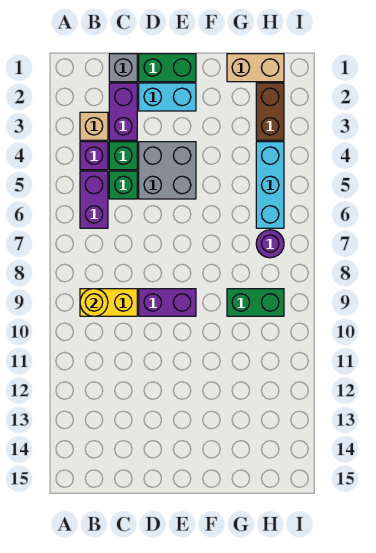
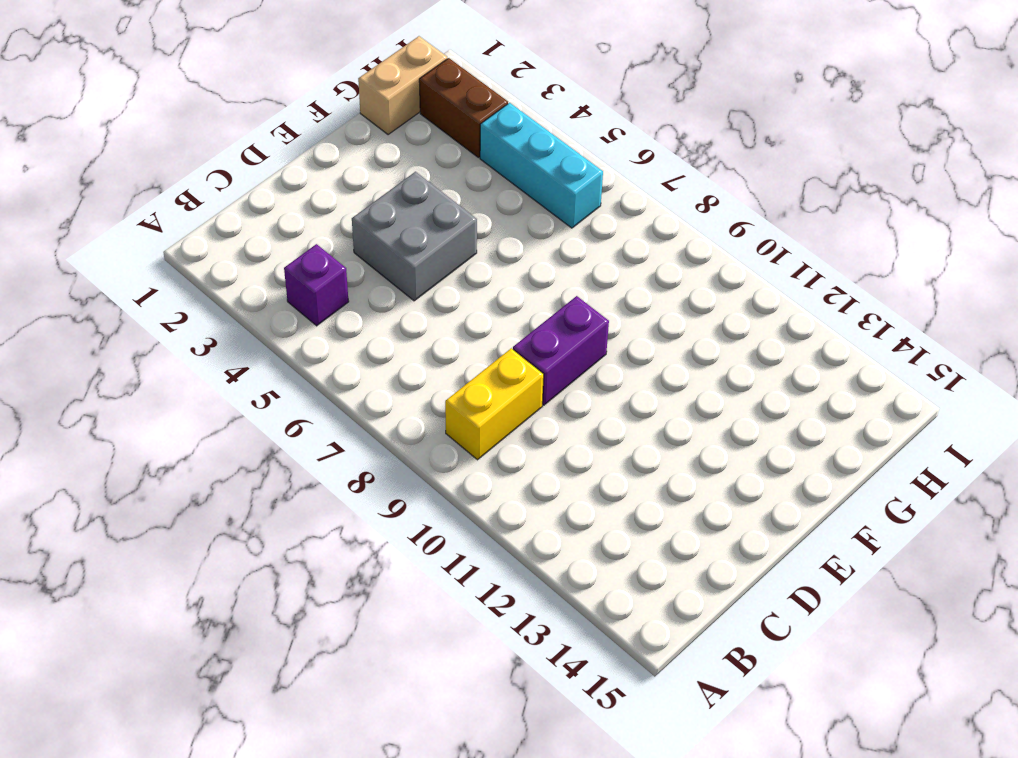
none -> tan brick B3 level 1
none -> purple brick B5:B6 level 1
none -> grey brick C1 level 1

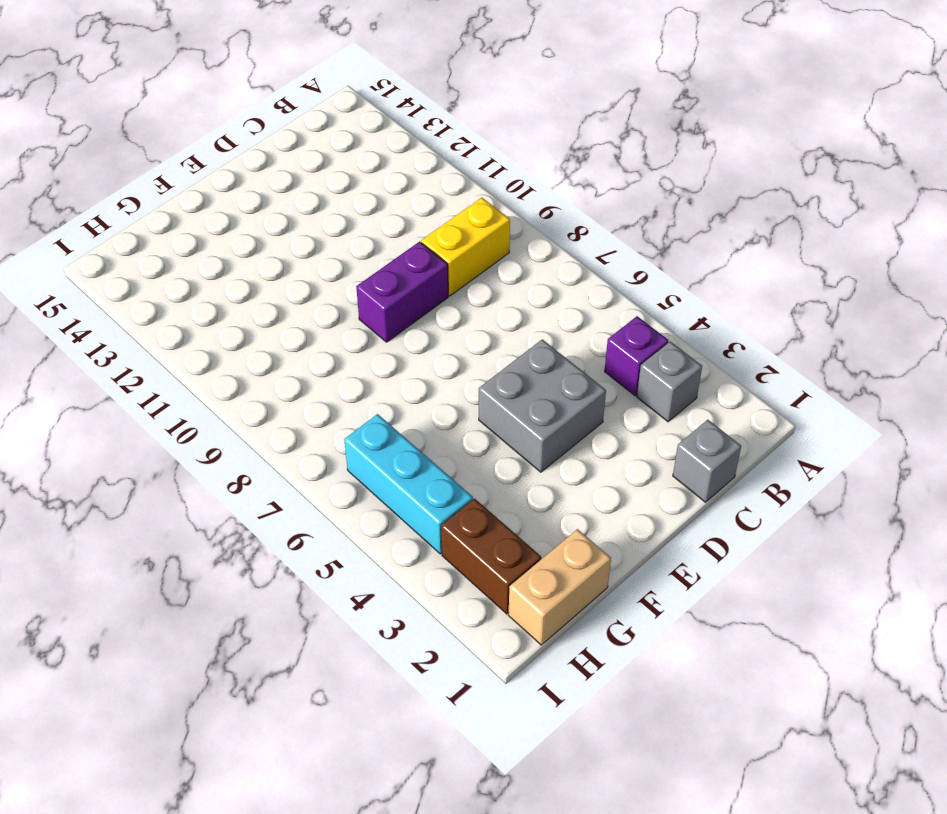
grey brick B3 level 1 -> tan brick B3 level 1
none -> purple brick B5:B6 level 1
none -> purple brick C2:C3 level 1
none -> green brick C4 level 1

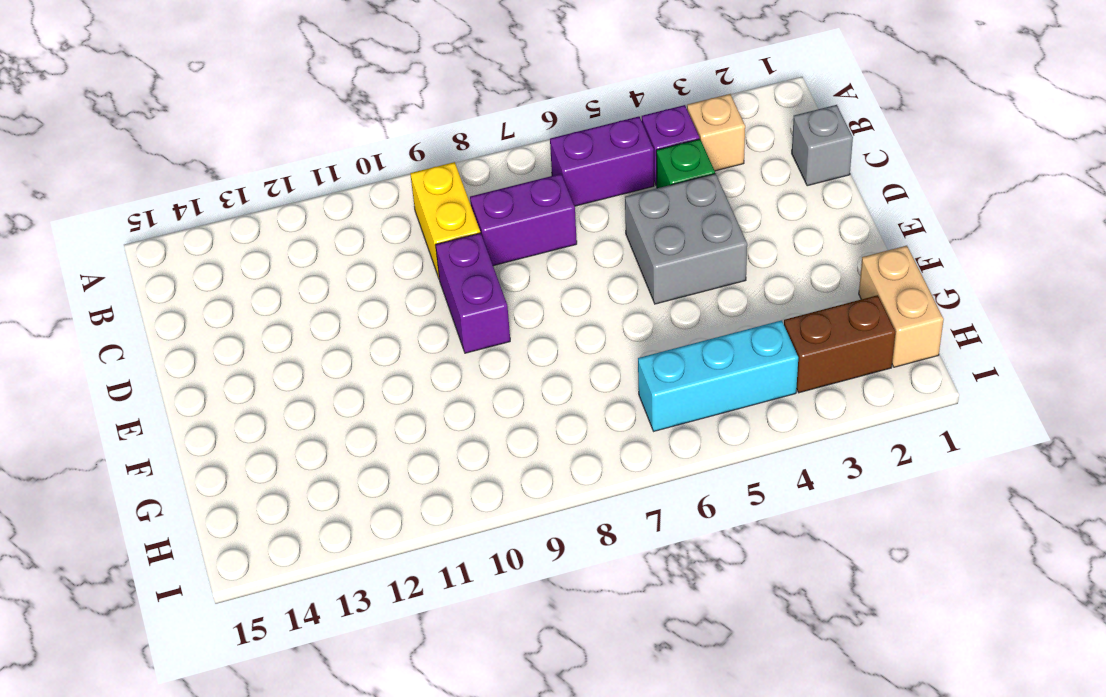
purple brick C7:C8 level 1 -> purple brick C2:C3 level 1
none -> green brick C5 level 1
none -> green brick D1:E1 level 1
none -> cyan brick D2:E2 level 1

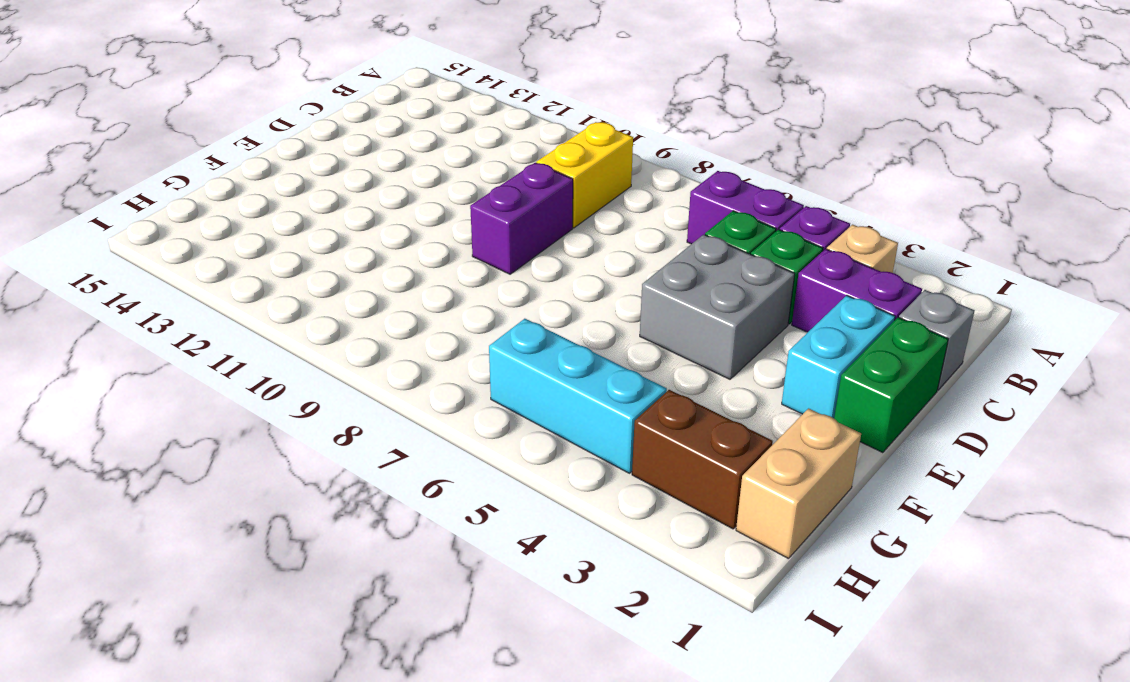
none -> green brick G9:H9 level 1
none -> purple round brick H7 level 1
none -> yellow round brick B9 level 2

